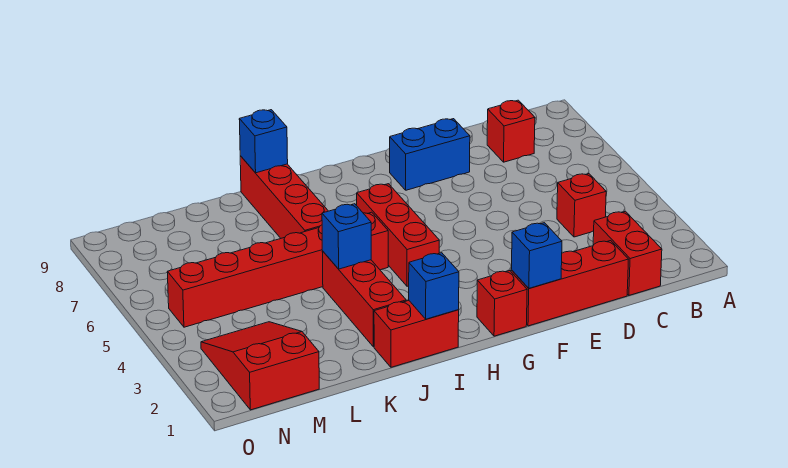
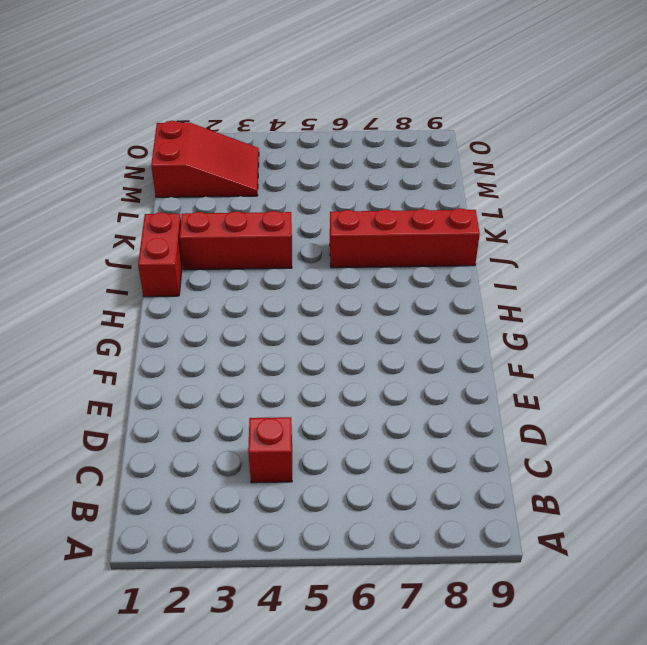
none -> red brick C1:C2 level 1
none -> red brick C8 level 1
none -> red brick D1:F1 level 1

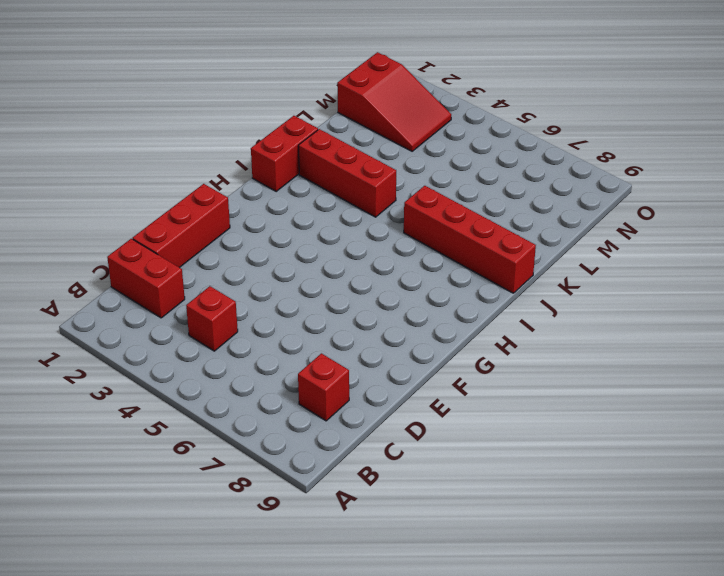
none -> blue brick E8:F8 level 1
none -> red brick G1 level 1
none -> red brick H4:H6 level 1

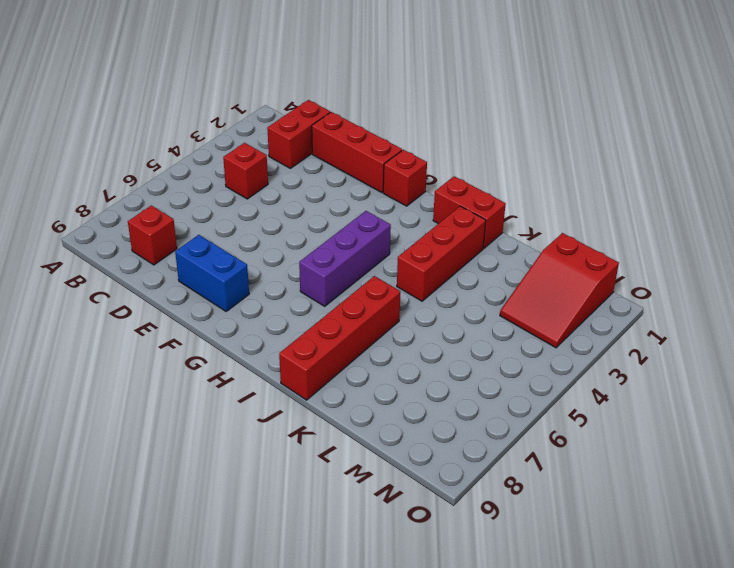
purple brick H4:H6 level 1 -> red brick H4:H6 level 1
none -> red brick I5:N5 level 1
none -> blue brick F1 level 2
none -> blue brick I1 level 2

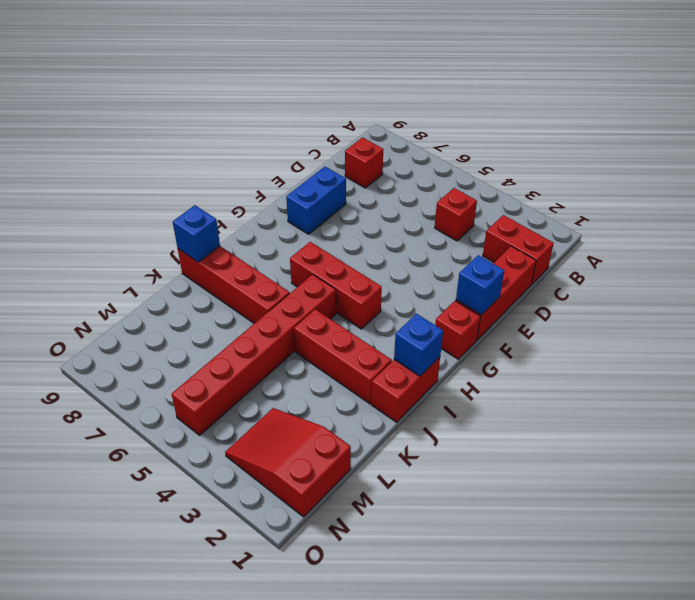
none -> blue brick J4 level 2

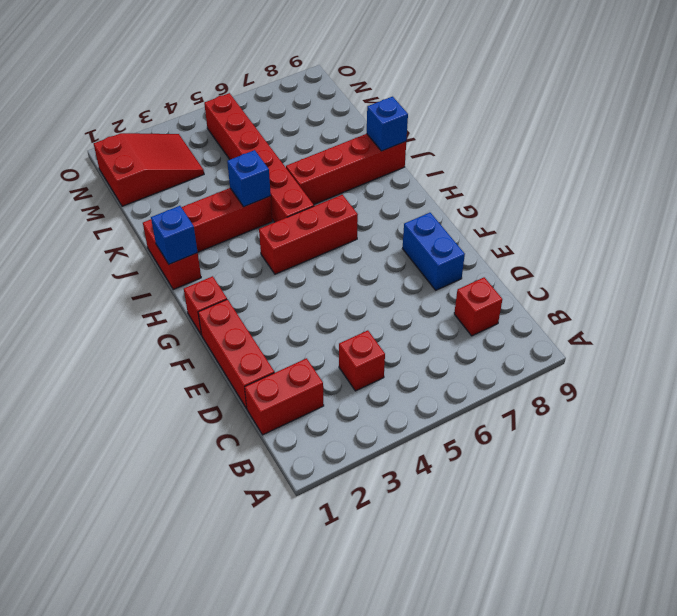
none -> blue brick F1 level 2

